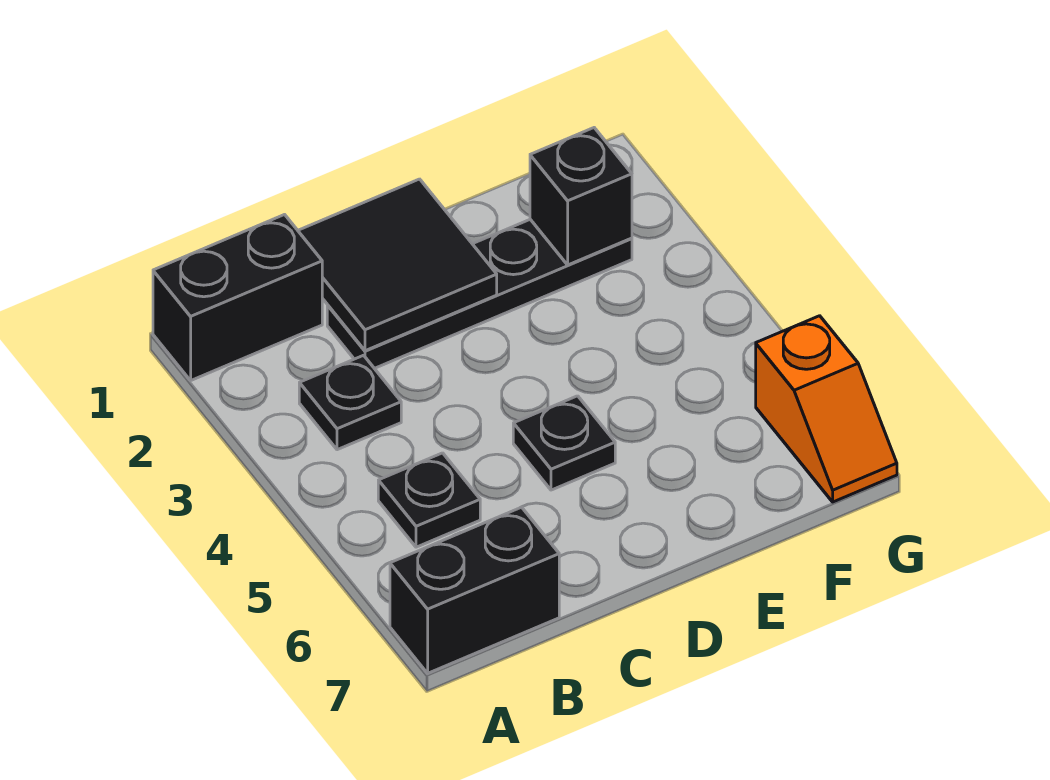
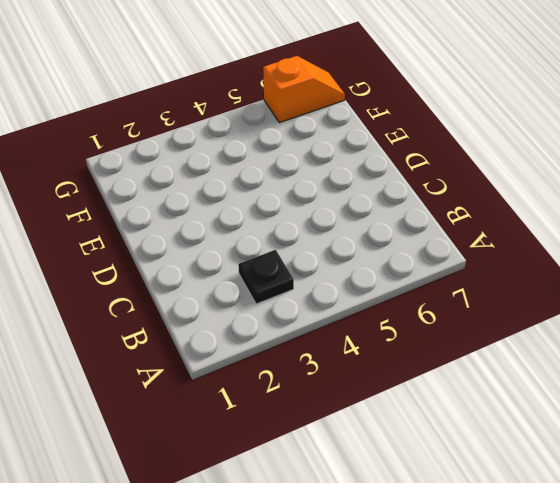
none -> black brick A1:B1 level 1
none -> black brick A7:B7 level 1

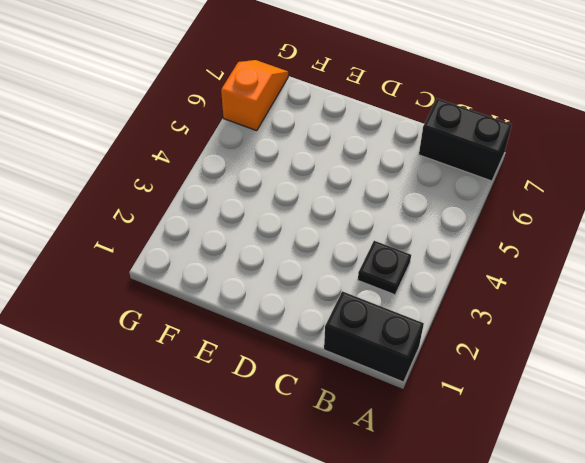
none -> black plate B5 level 1
none -> black plate C2:F2 level 1

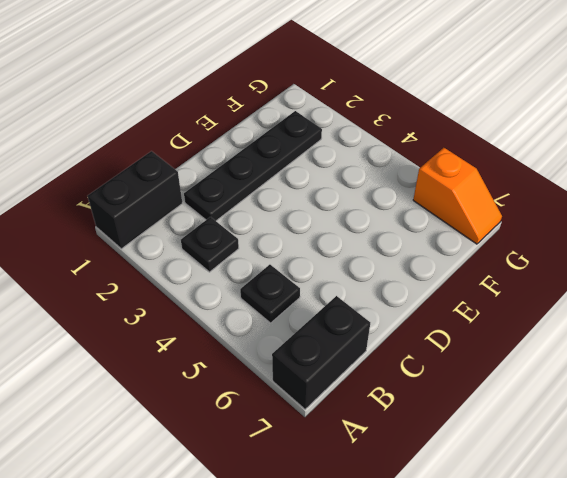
none -> black plate D5 level 1
none -> black tile C1:D2 level 2

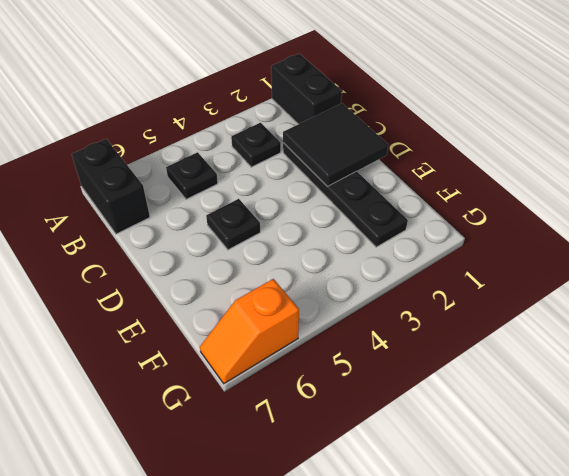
none -> black brick F2 level 2

